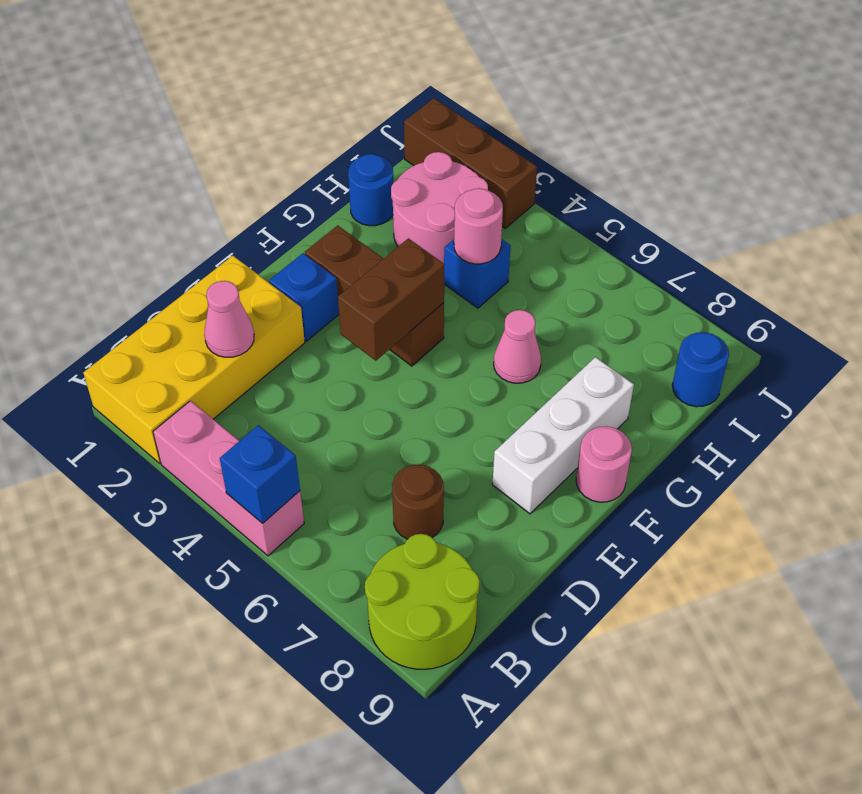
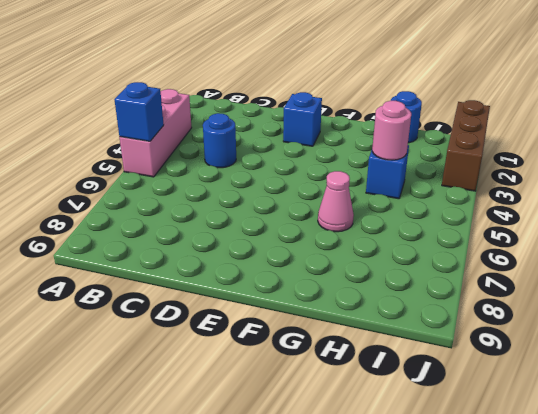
blue round brick C4 level 1 -> blue round brick I9 level 1
none -> yellow brick A1:D2 level 1
none -> lime round brick A8:B9 level 1
none -> brown round brick C7 level 1

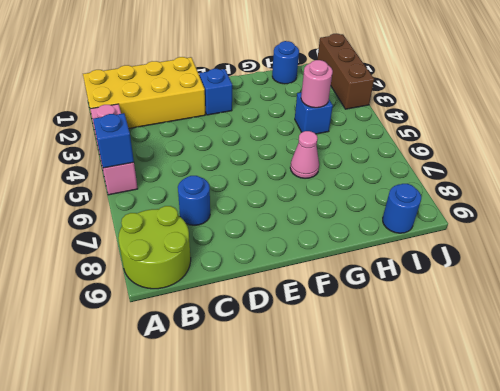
blue round brick C7 level 1 -> brown round brick C7 level 1
none -> white brick E8:G8 level 1
none -> brown brick F2:F4 level 1
none -> pink round brick F9 level 1

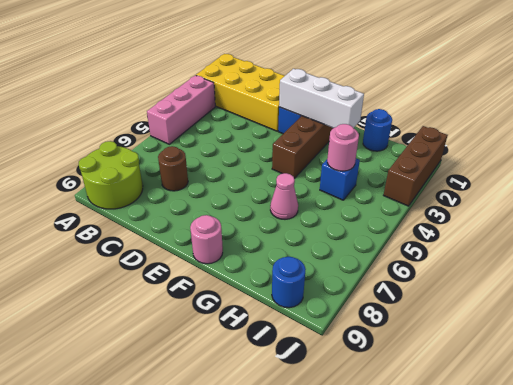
white brick E2:G2 level 2 -> white brick E8:G8 level 1
none -> pink round brick H2:I3 level 1
none -> blue brick A5 level 2
none -> pink cone C2 level 2

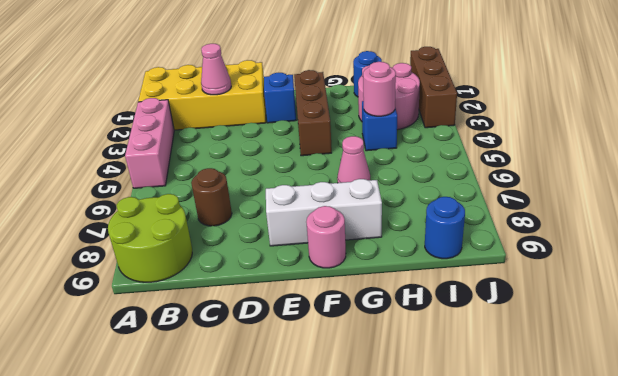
none -> blue brick A5 level 2
none -> brown brick E4:F4 level 2

